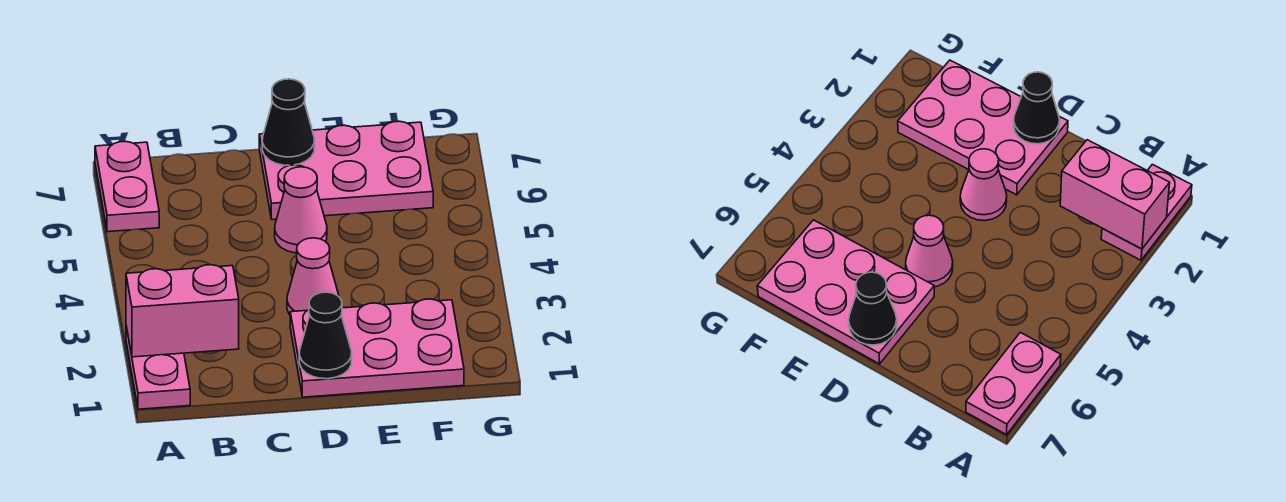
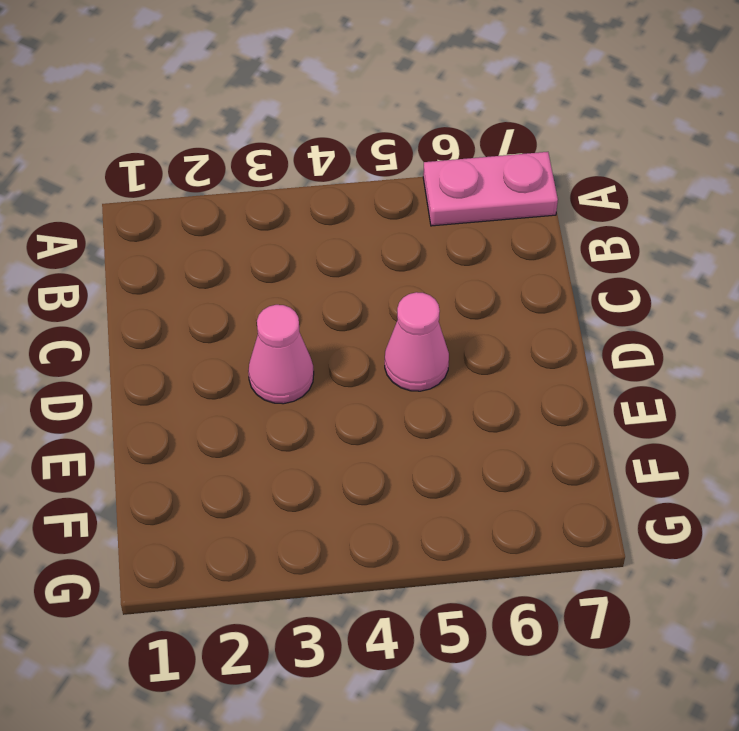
none -> pink plate A1:A2 level 1
none -> pink plate D1:F2 level 1

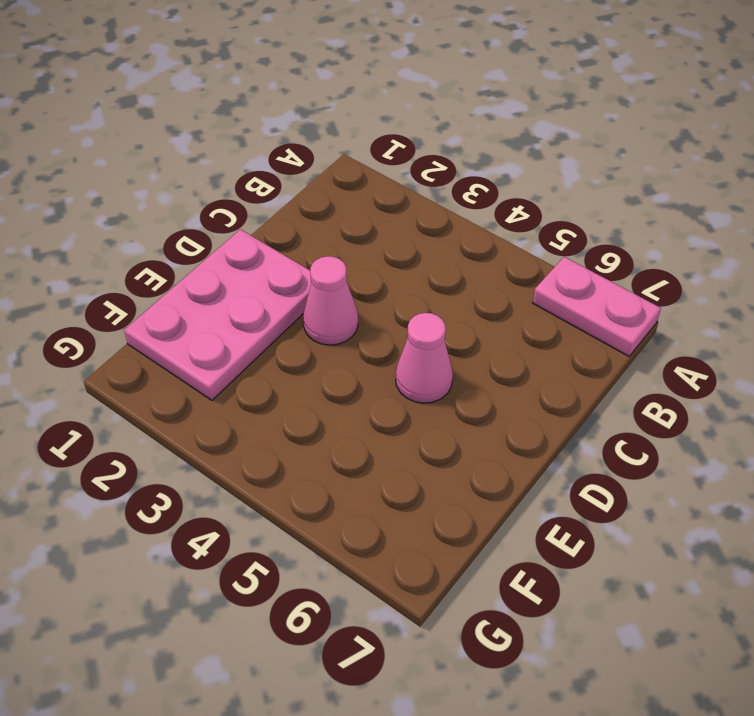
none -> pink plate A1:A2 level 1
none -> pink plate D6:F7 level 1

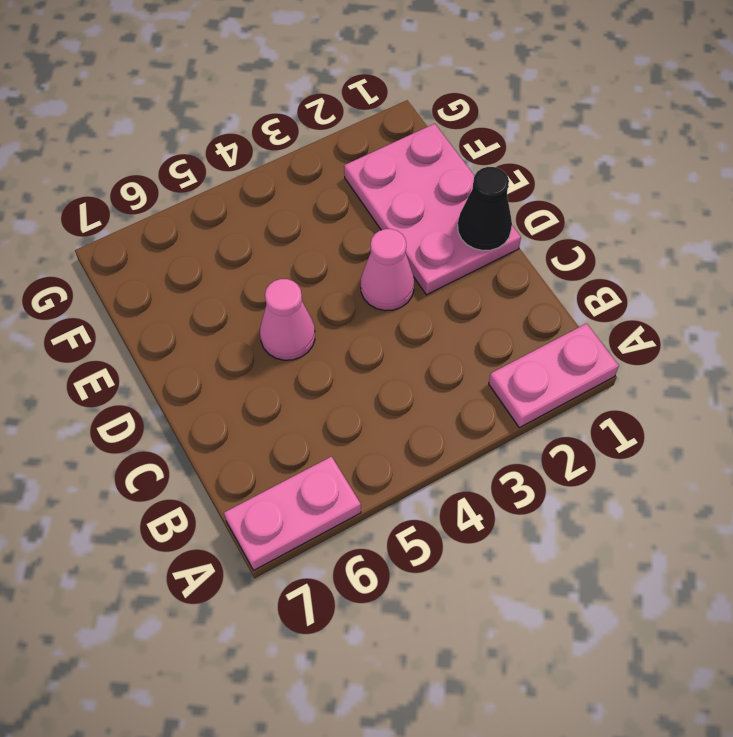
none -> pink plate D6:F7 level 1
none -> pink brick A2:B2 level 2

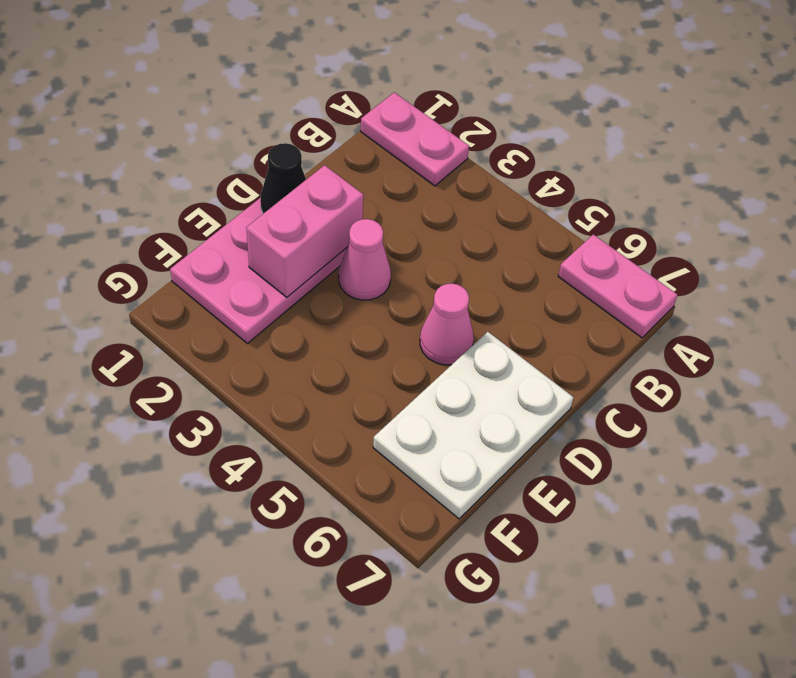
pink brick D2:E2 level 2 -> pink brick A2:B2 level 2
white plate D6:F7 level 1 -> pink plate D6:F7 level 1
none -> black cone D7 level 2

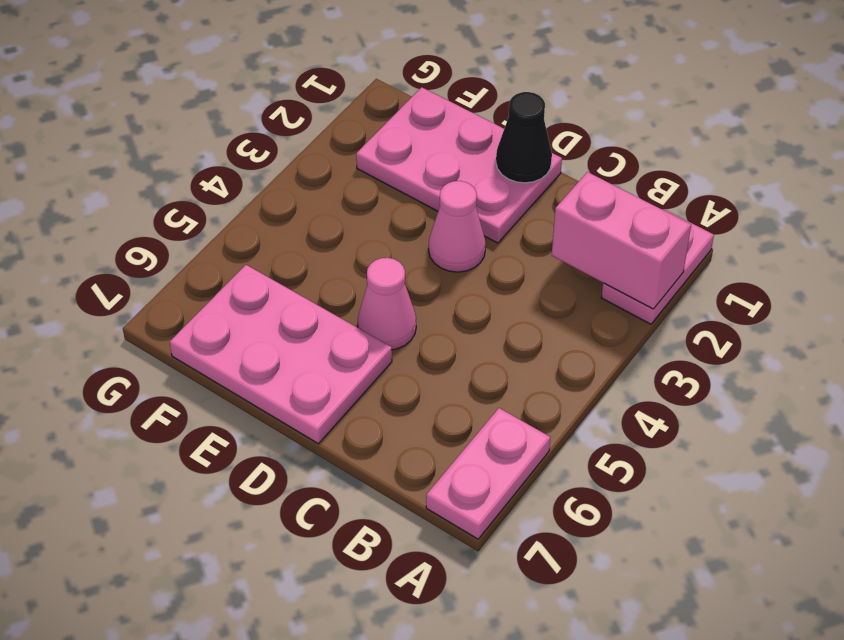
none -> black cone D7 level 2

